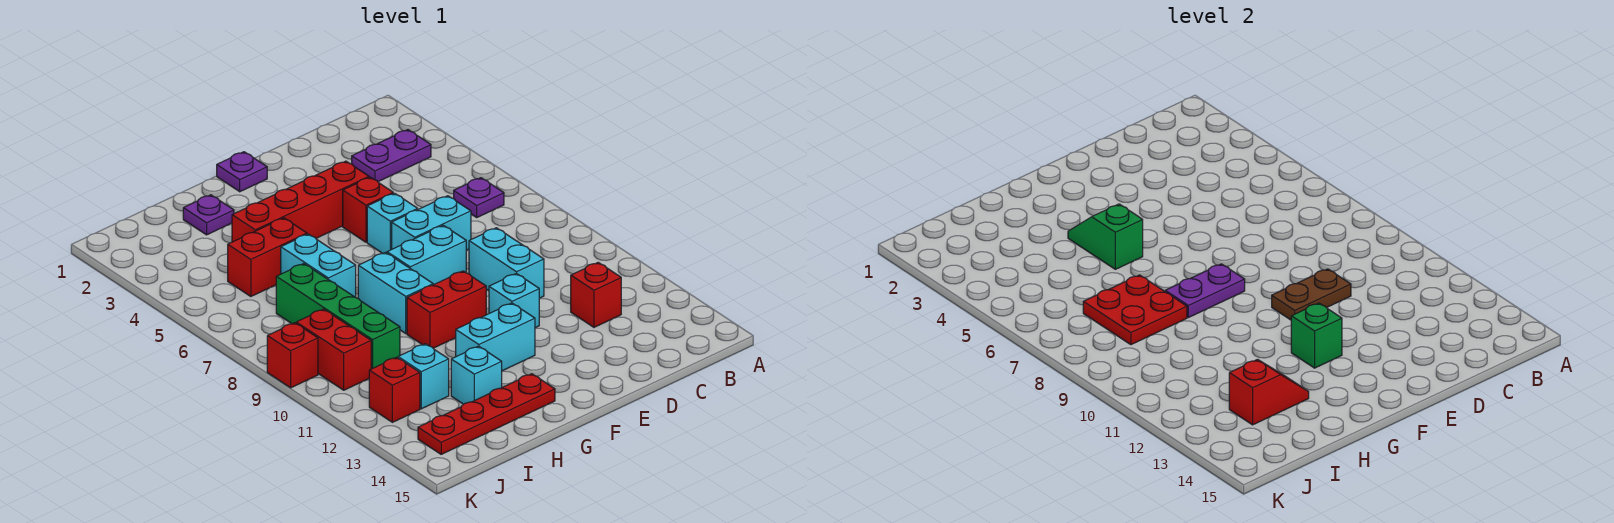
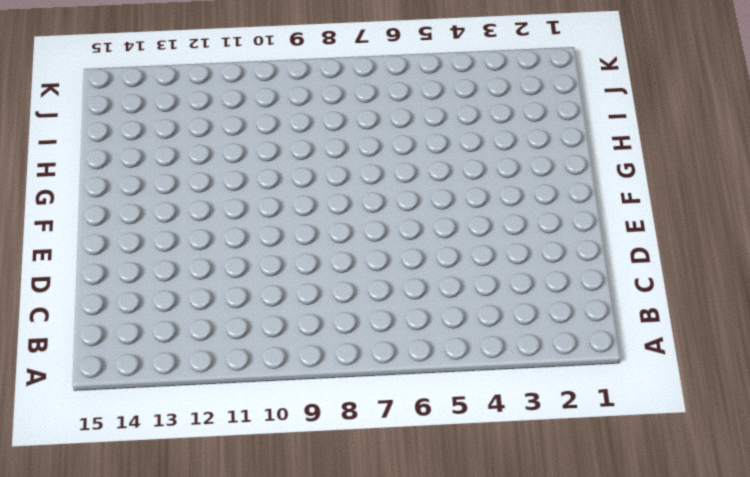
none -> purple plate B3:C3 level 1
none -> purple plate B6 level 1
none -> red brick C12 level 1
none -> cyan brick D7:E7 level 1

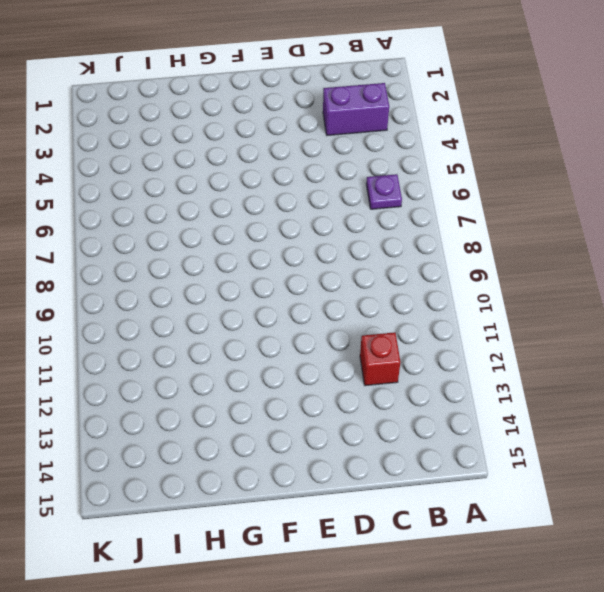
purple brick B3:C3 level 1 -> purple plate B3:C3 level 1
none -> cyan brick D7:E7 level 1
none -> cyan brick D9:D10 level 1
none -> red brick E4:H4 level 1
none -> red brick E5 level 1

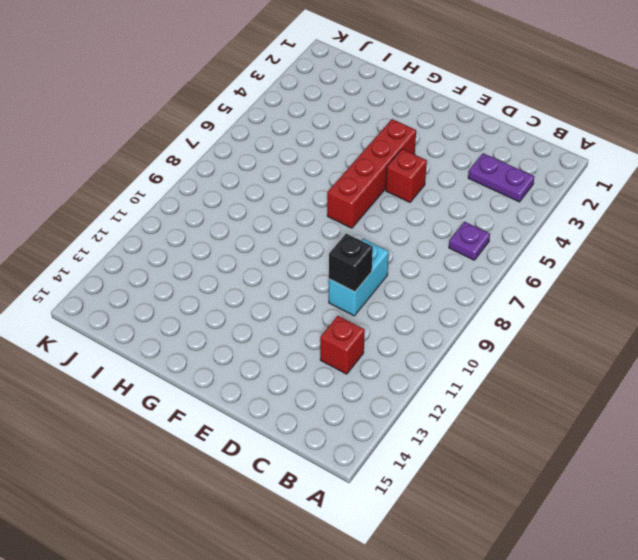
black brick D10 level 2 -> brown plate D10:E10 level 2
red brick F4:F7 level 1 -> red brick E4:H4 level 1
none -> cyan brick D7:E7 level 1
none -> cyan brick E6 level 1
none -> cyan brick E8:F8 level 1
none -> cyan brick E11 level 1

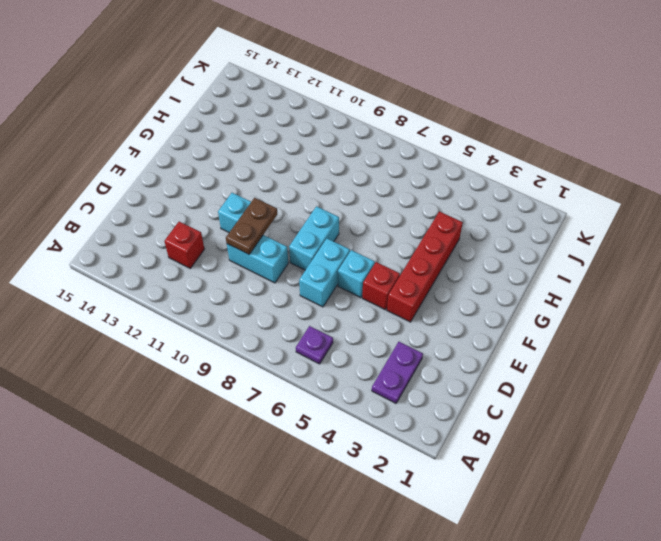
none -> purple plate F1 level 1
none -> red brick F10:G10 level 1
none -> cyan brick F12:G12 level 1
none -> cyan brick G8:G9 level 1

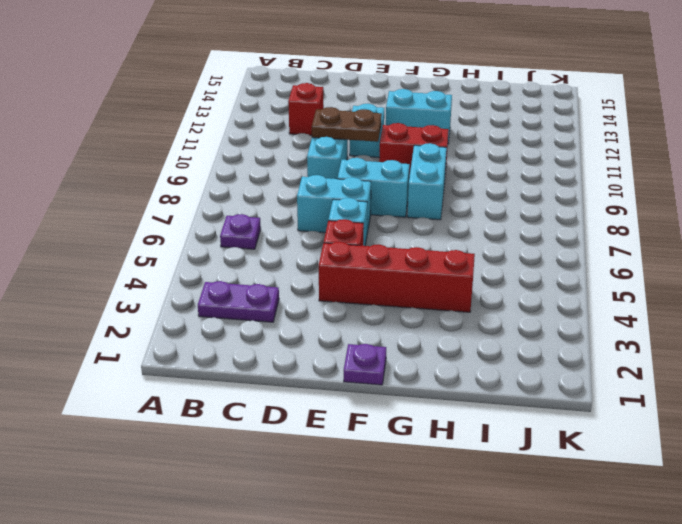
none -> red plate G14:J14 level 1
none -> purple plate H2 level 1
none -> red brick H5:I5 level 1
none -> cyan brick H6:H7 level 1

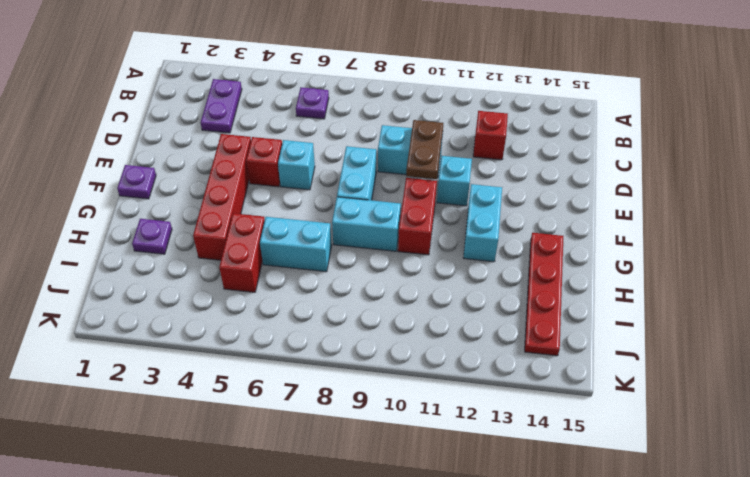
none -> cyan brick D7:E7 level 1
none -> cyan brick H13 level 1
none -> green brick I7:I10 level 1
none -> cyan brick I12 level 1

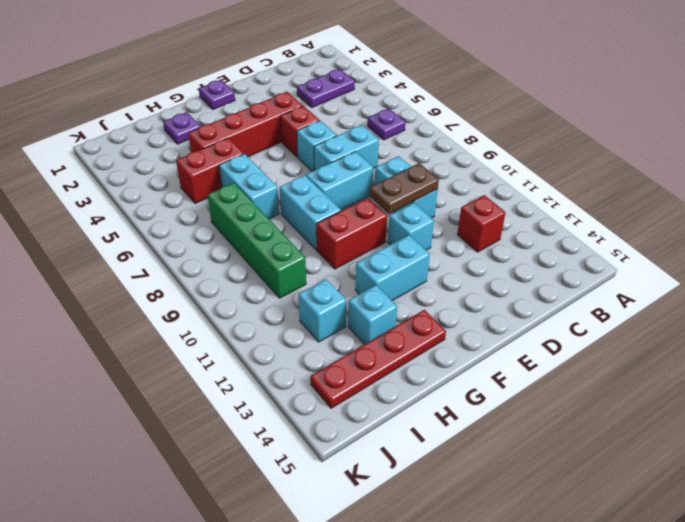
none -> red brick J9:J10 level 1
none -> red brick J12 level 1
none -> red brick K9 level 1
none -> purple plate F8:G8 level 2

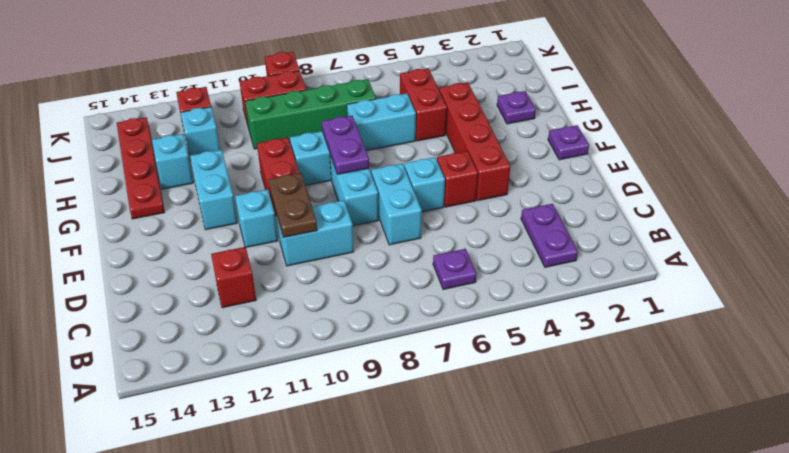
none -> green brick F12 level 2
none -> green slope G4:G5 level 2 top 5
none -> red plate H7:I8 level 2
none -> red slope H13:I13 level 2 top I

